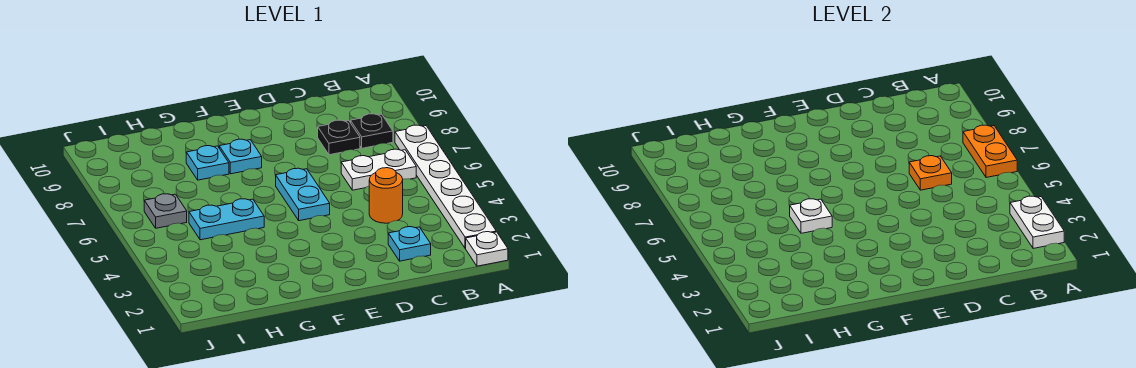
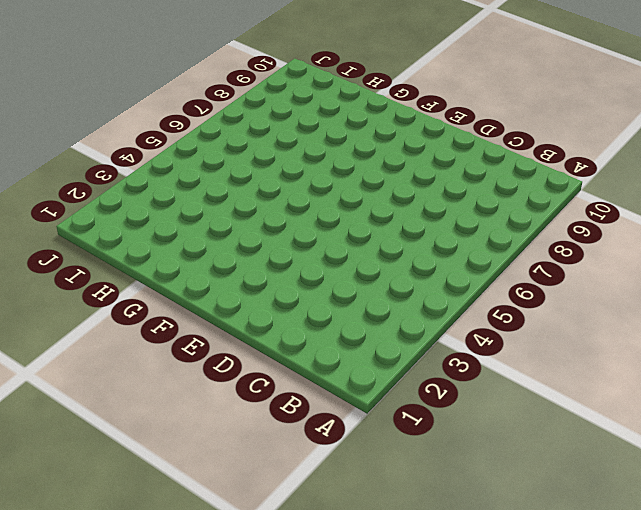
none -> white plate A1 level 1
none -> white plate A2:A7 level 1
none -> white plate B6:C6 level 1

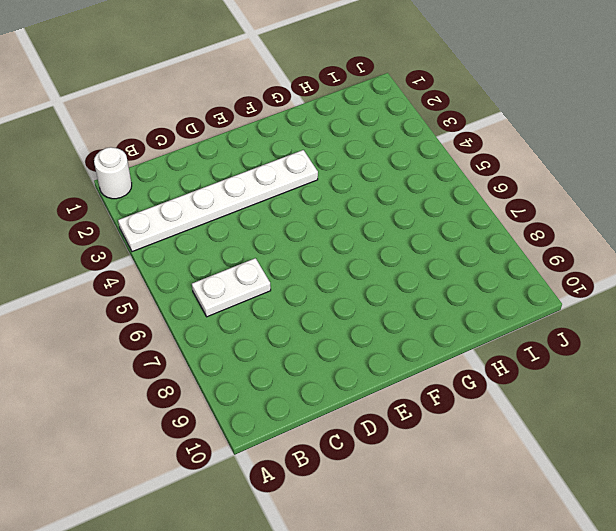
white round brick A1 level 1 -> white plate A1 level 1
white plate A3:F3 level 1 -> white plate A2:A7 level 1
none -> black plate B8 level 1
none -> cyan plate C2 level 1
none -> orange round brick C4 level 1

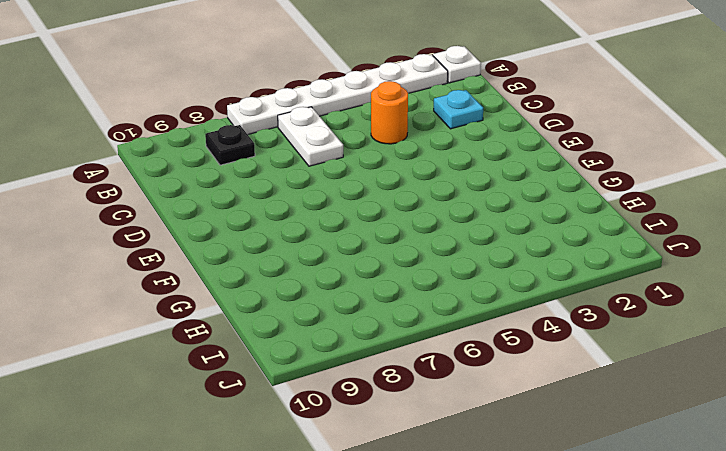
none -> black plate C8 level 1
none -> cyan plate E5:E6 level 1
none -> cyan plate F8 level 1

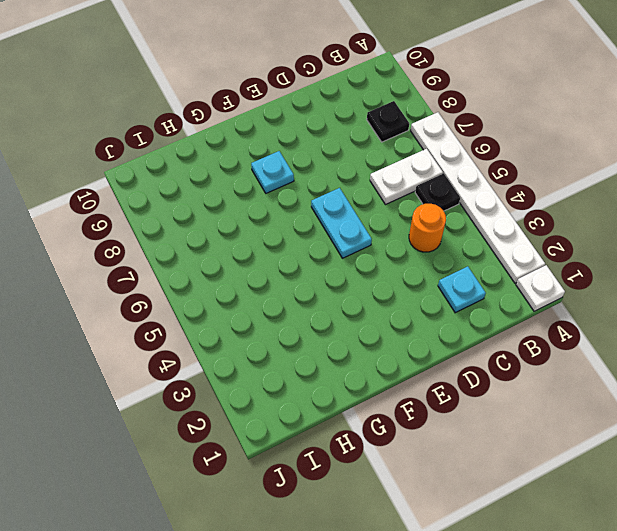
black plate B5 level 1 -> black plate C8 level 1
none -> cyan plate G5:H5 level 1
none -> cyan plate G8 level 1
none -> grey plate I6 level 1

